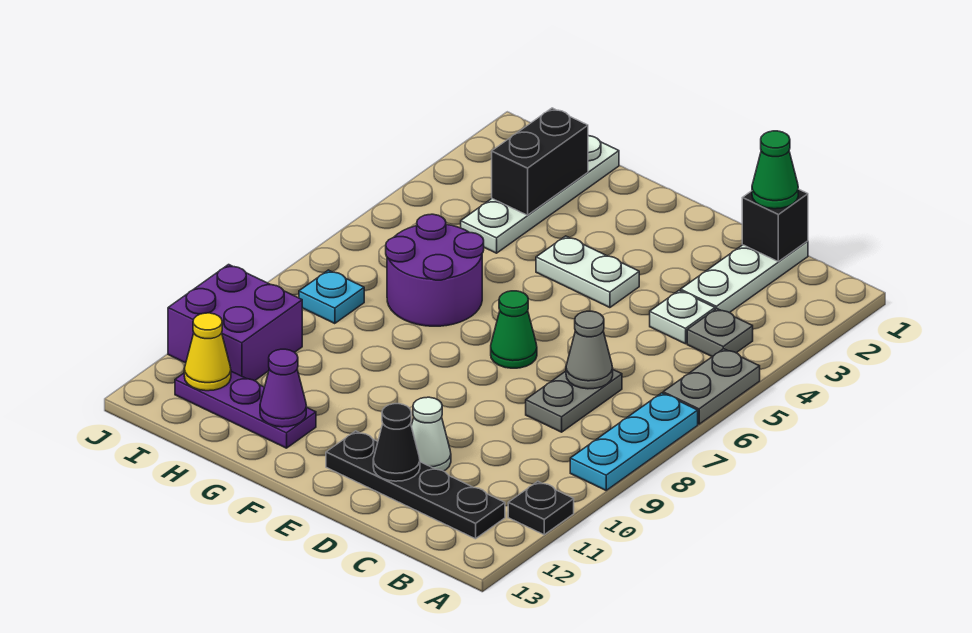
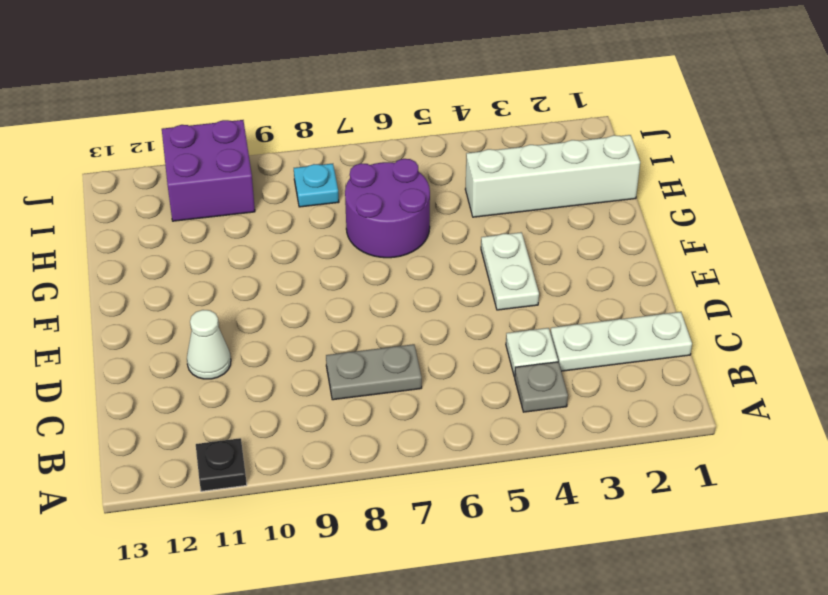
white brick H1:H4 level 1 -> white plate H1:H4 level 1
none -> grey plate A5:A6 level 1
none -> cyan plate A7:A9 level 1
none -> black plate B12:E12 level 1

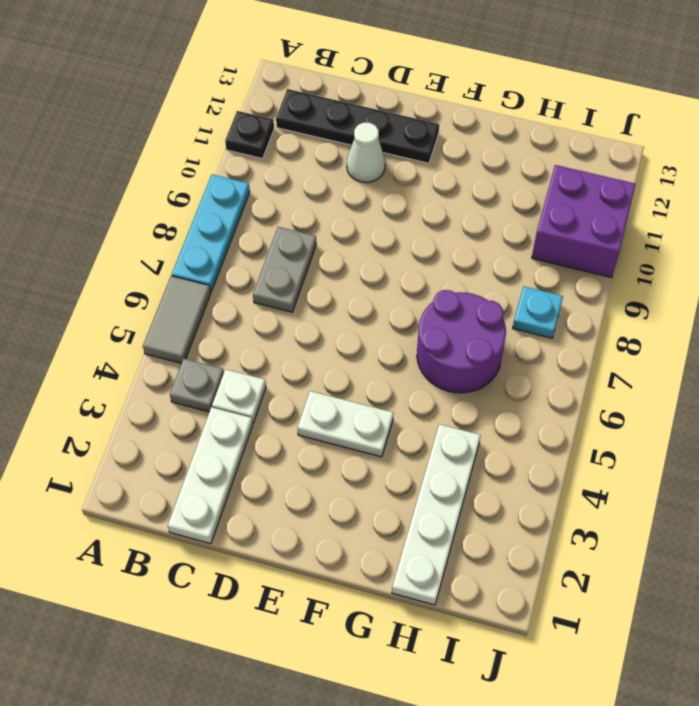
grey tile A5:A6 level 1 -> grey plate A5:A6 level 1
none -> green cone E7 level 1
none -> purple plate G12:I12 level 1
none -> black brick C1 level 2

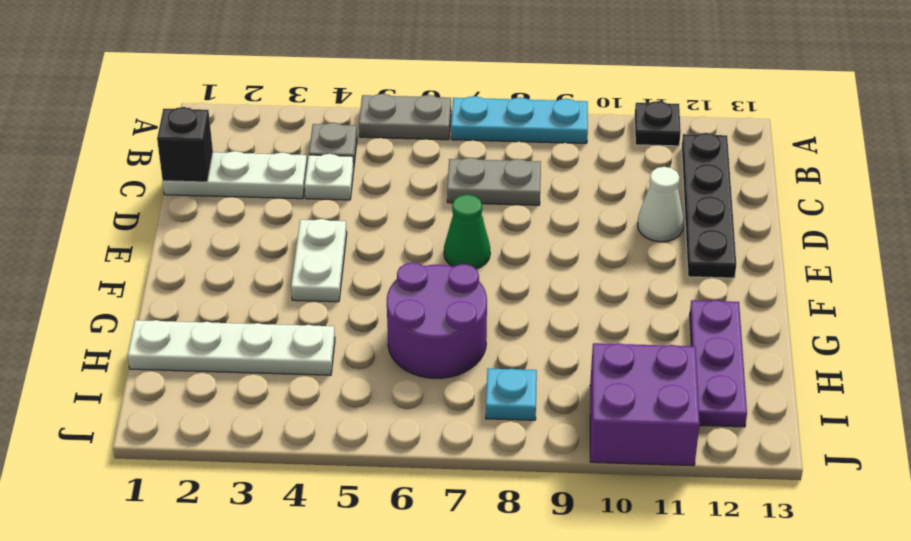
none -> grey cone C7 level 2
none -> black cone D12 level 2
none -> purple cone G12 level 2

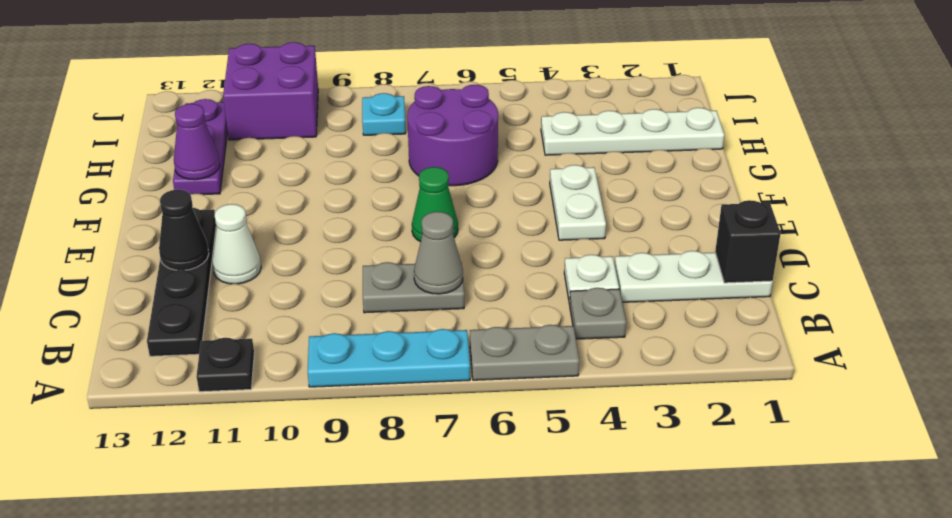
none -> black brick H2:H3 level 2
none -> yellow cone I12 level 2
none -> green cone C1 level 3

